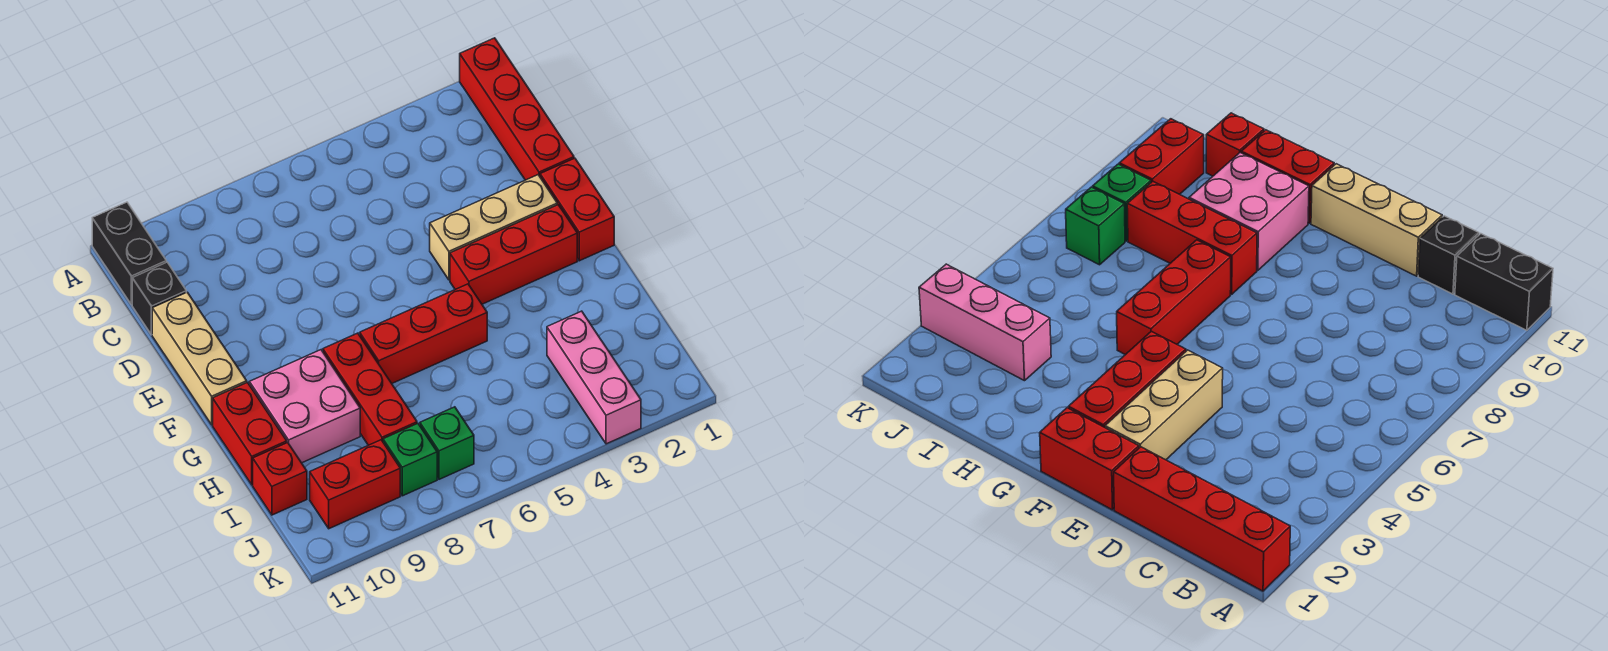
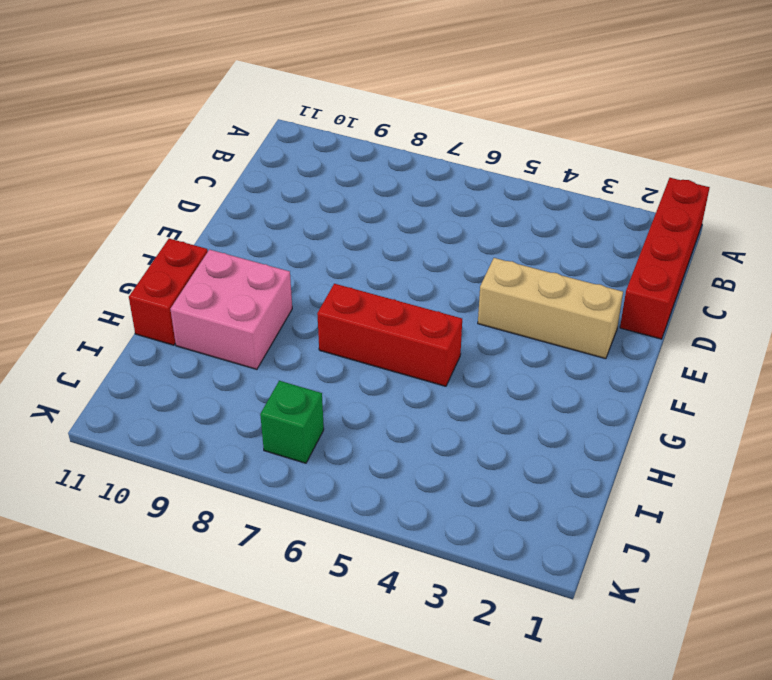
none -> black brick A11:B11 level 1
none -> black brick C11 level 1
none -> tan brick D11:F11 level 1

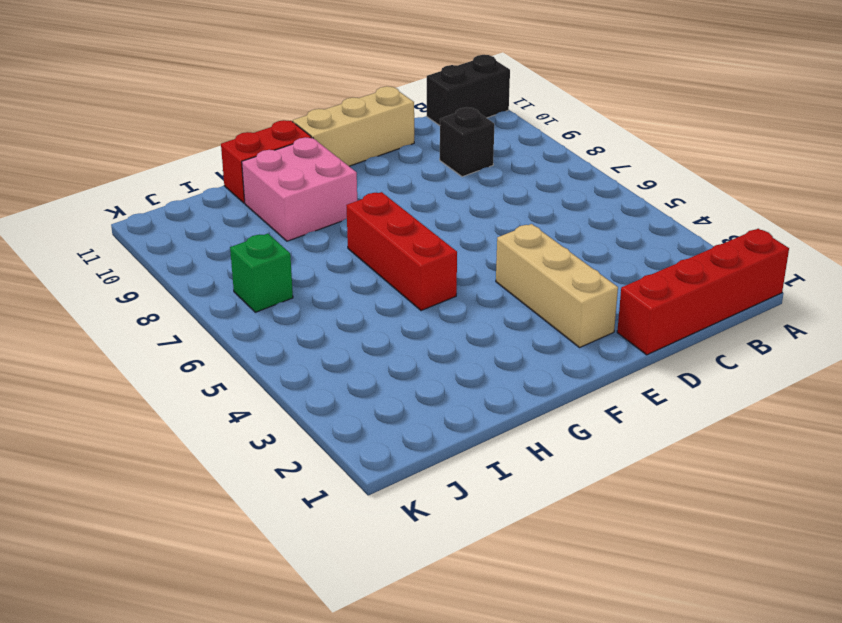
black brick C9 level 1 -> black brick C11 level 1
none -> red brick E1:F1 level 1
none -> red brick F2:F4 level 1
none -> red brick G8:I8 level 1

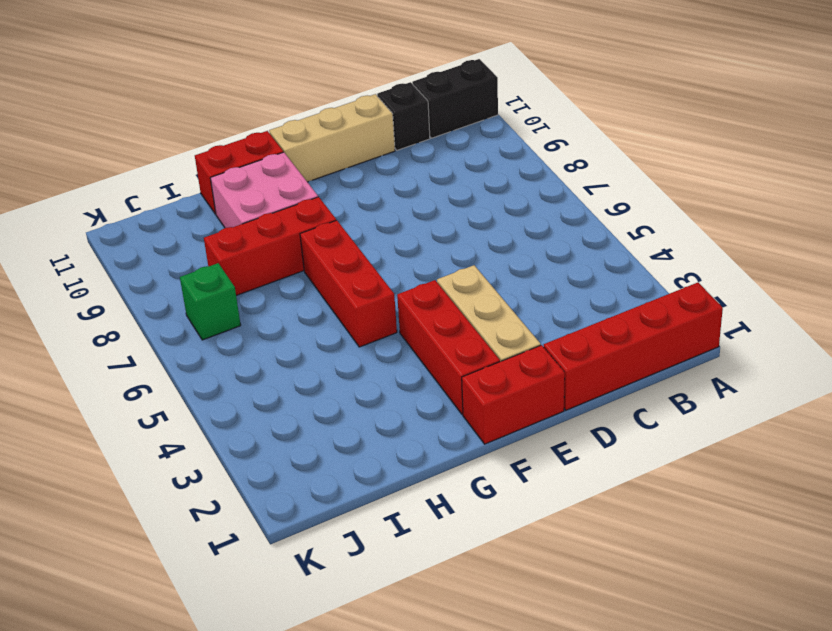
none -> pink brick I3:K3 level 1
none -> red brick I11 level 1
none -> green brick J8 level 1

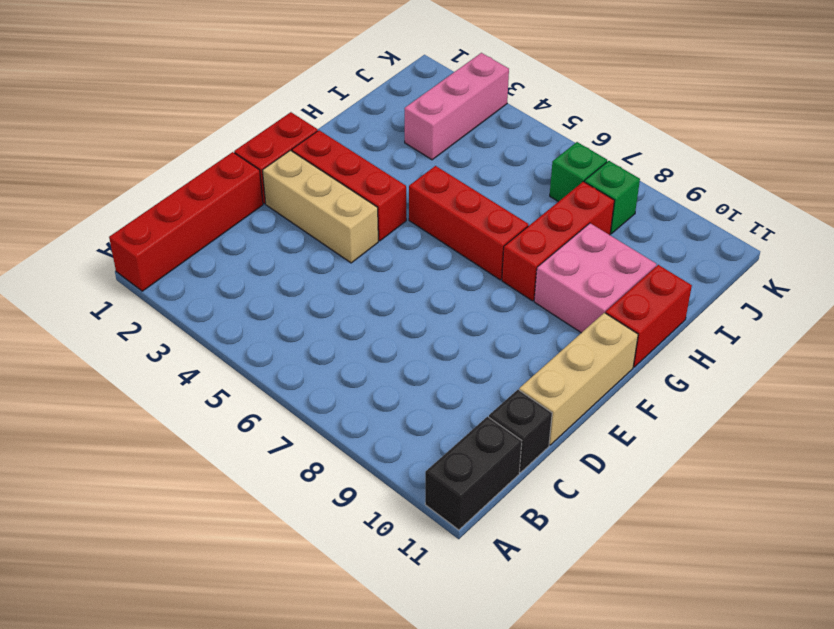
none -> red brick I11 level 1
none -> red brick J9:J10 level 1

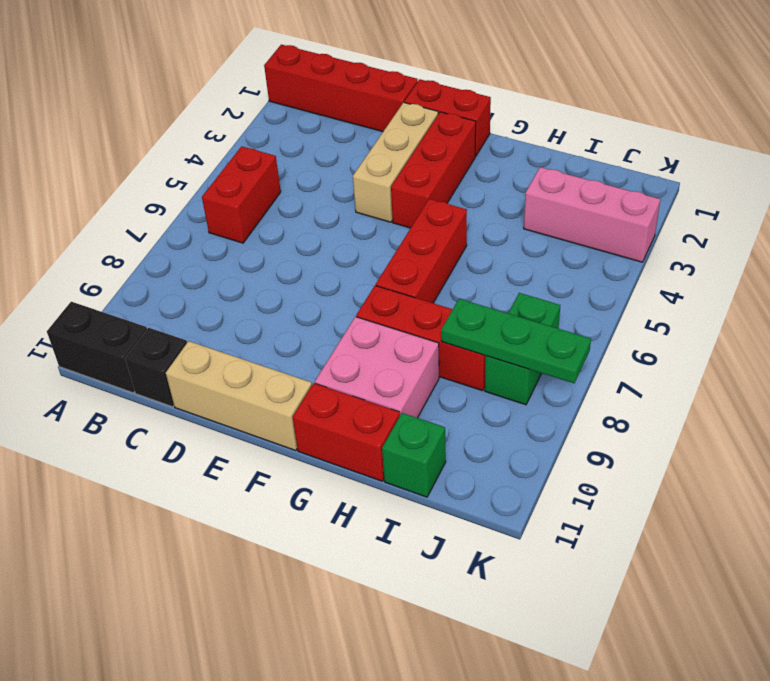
red brick B5:B6 level 1 -> red brick J9:J10 level 1
green plate I8:K8 level 2 -> none
green brick I11 level 1 -> red brick I11 level 1

